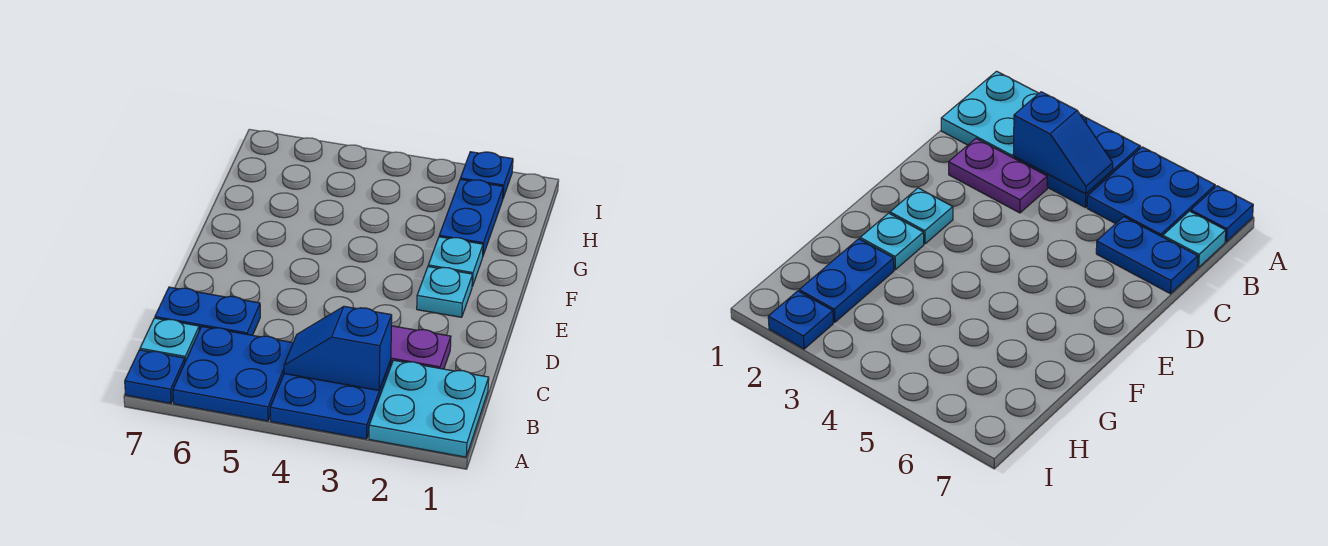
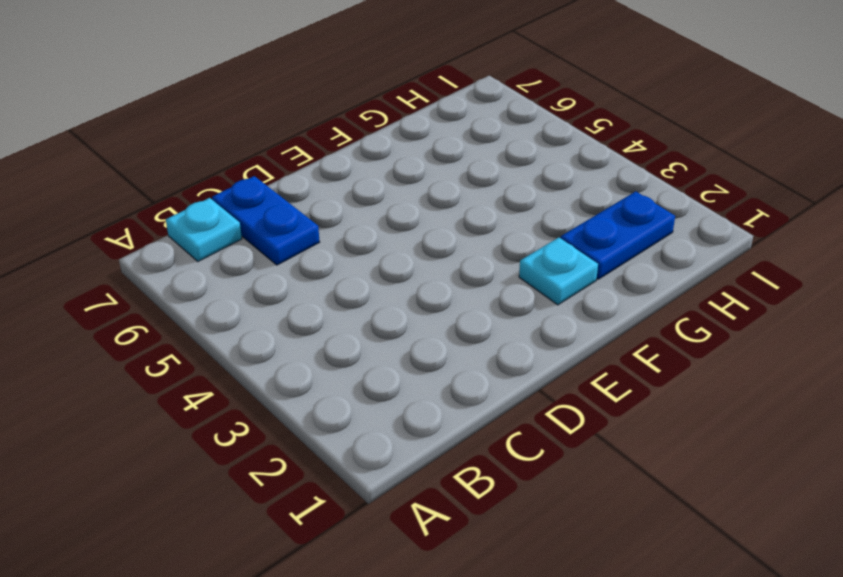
none -> cyan plate A1:B2 level 1
none -> blue plate A3:B4 level 1
none -> blue plate A5:B6 level 1

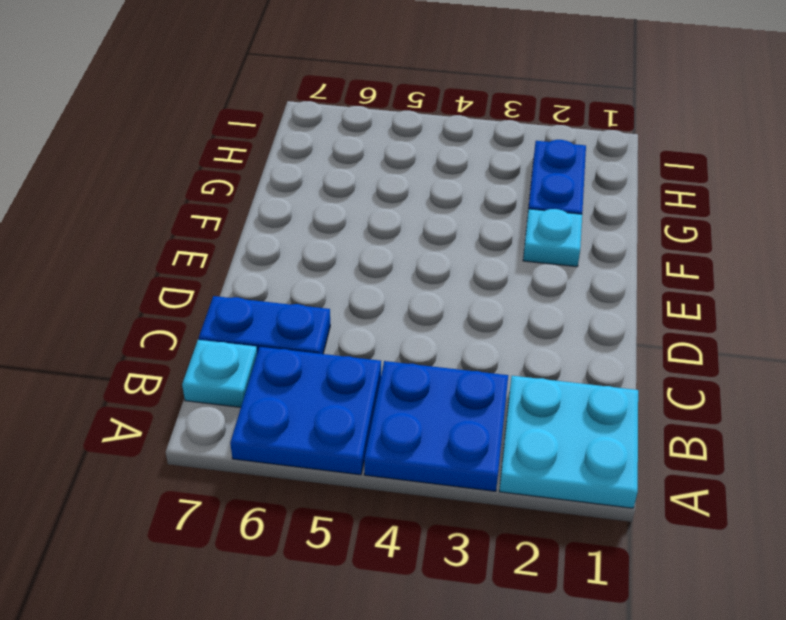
none -> blue plate A7 level 1
none -> purple plate C2:C3 level 1
none -> cyan plate E2 level 1

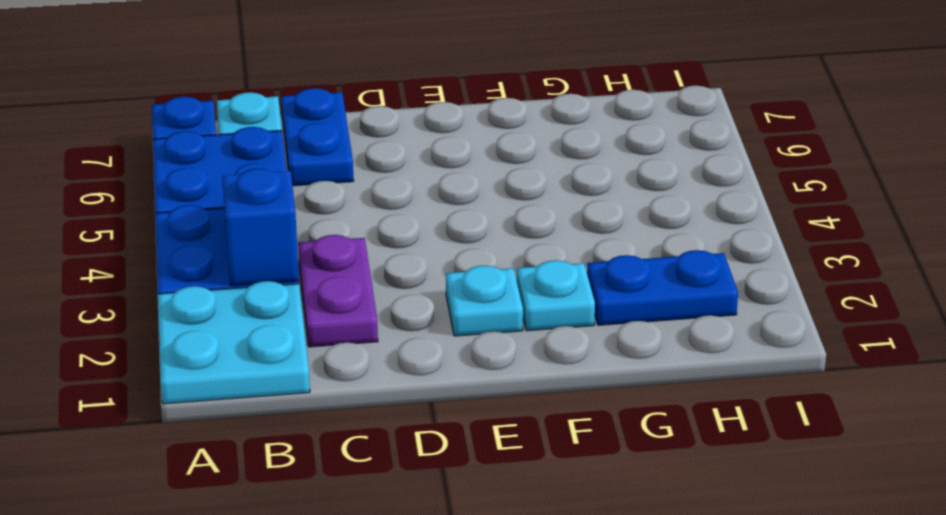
none -> blue plate I2 level 1

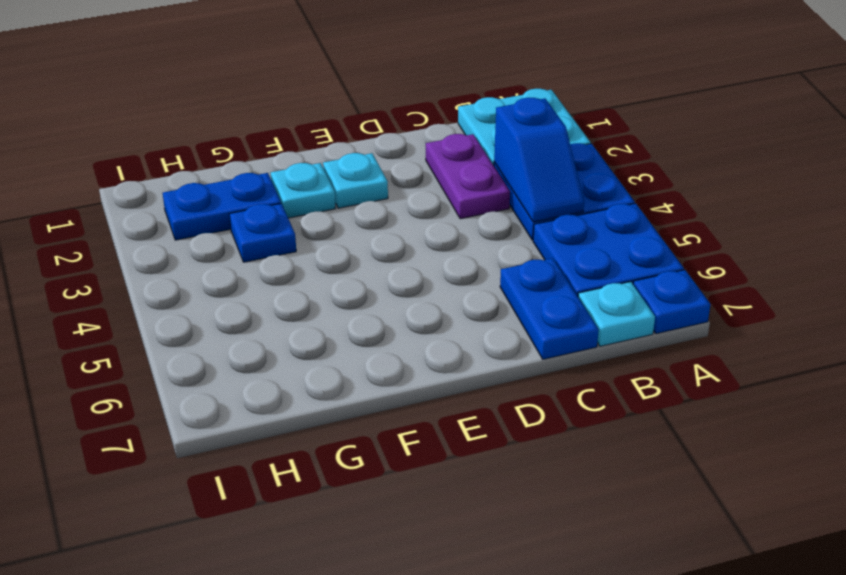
blue plate G3 level 1 -> blue plate I2 level 1

